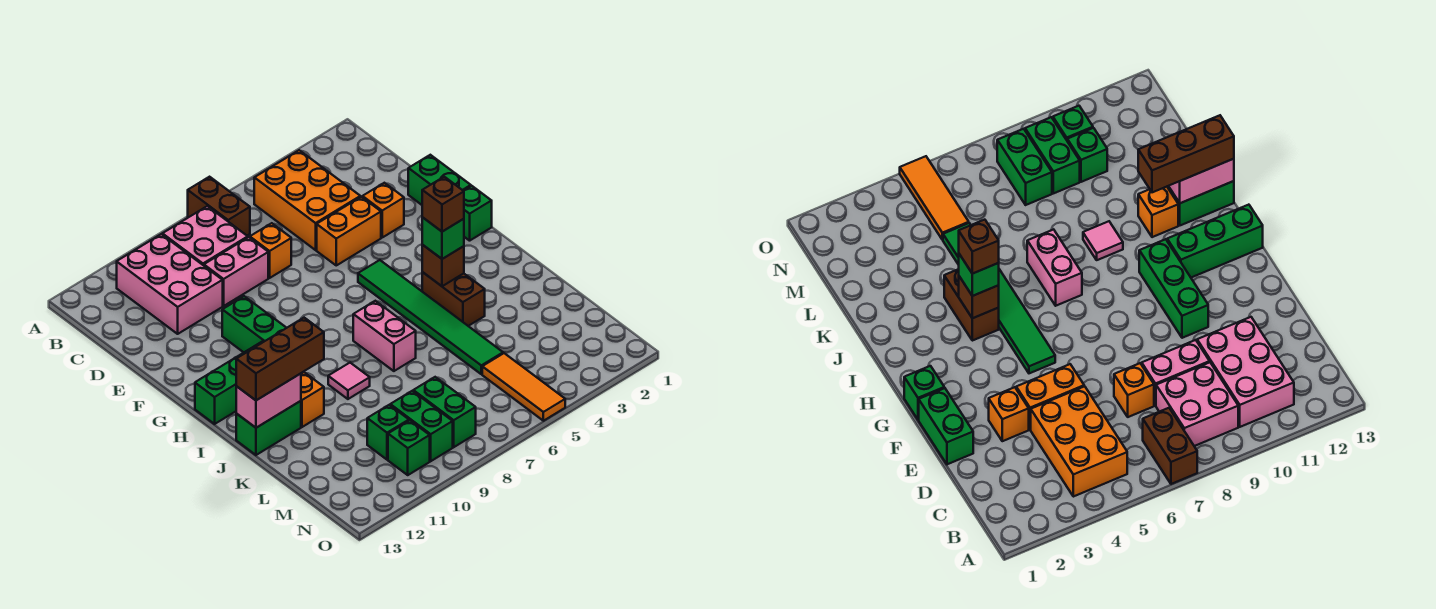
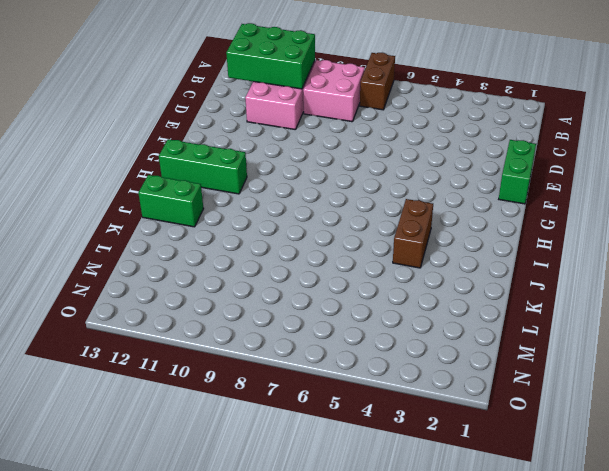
green brick B10:C12 level 2 -> none
none -> orange brick B4:D5 level 1
none -> orange brick D7 level 1
none -> pink brick D8:D9 level 1

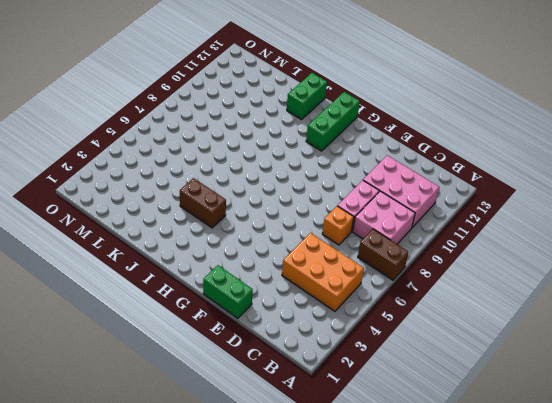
none -> orange brick E3 level 1
none -> orange brick E4:E5 level 1
none -> green brick F10:H10 level 1

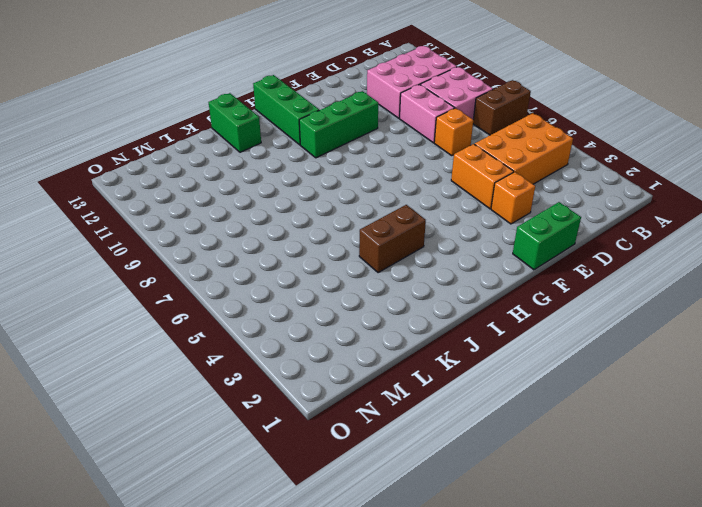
none -> green brick G1 level 1
none -> green tile G5:L5 level 1
none -> pink brick I7:J7 level 1

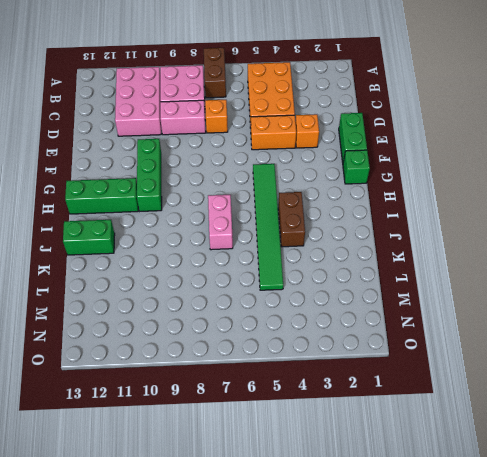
none -> pink tile J9 level 1
none -> orange brick J11 level 1
none -> orange tile M5:O5 level 1

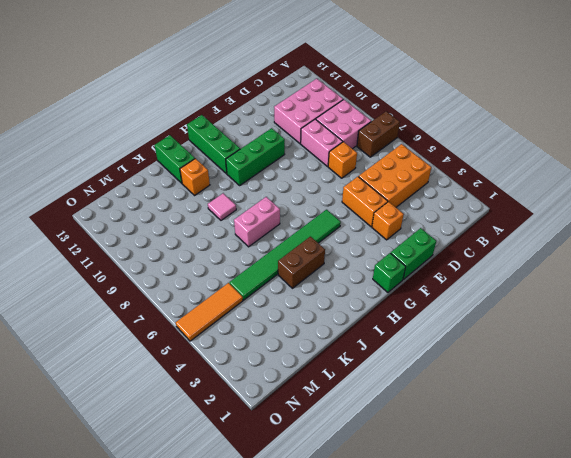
none -> green brick M8:N8 level 1
none -> green brick M9:N9 level 1
none -> green brick M10 level 1

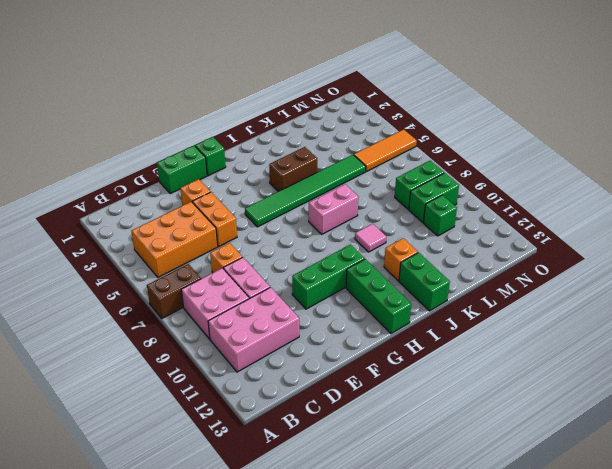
none -> green brick N10 level 1
none -> brown brick I4 level 2
none -> pink brick J12:J13 level 2

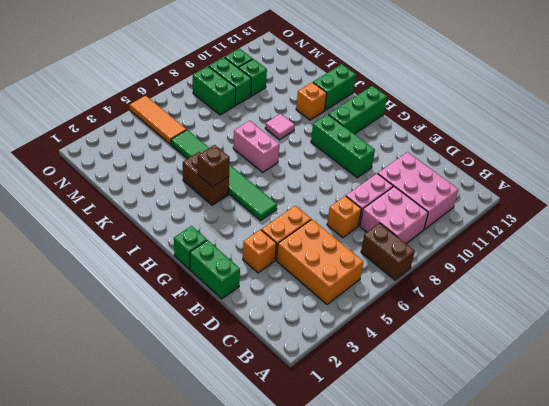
none -> pink brick J12:J13 level 2
none -> green brick I4 level 3
none -> brown brick J11:J13 level 3

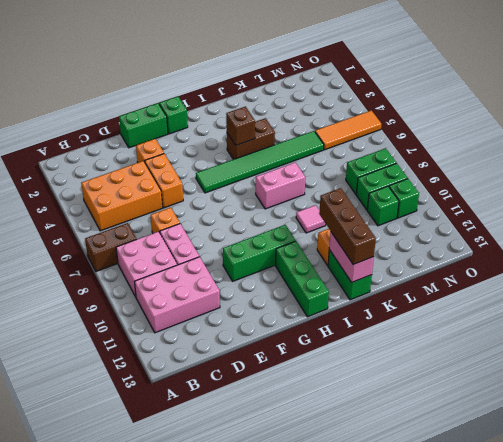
none -> green brick I4 level 3
none -> brown brick I4 level 4

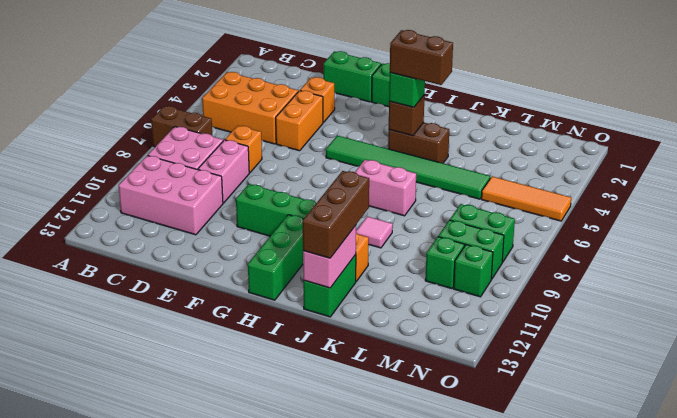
brown brick I4:J4 level 4 -> brown brick I4 level 4

